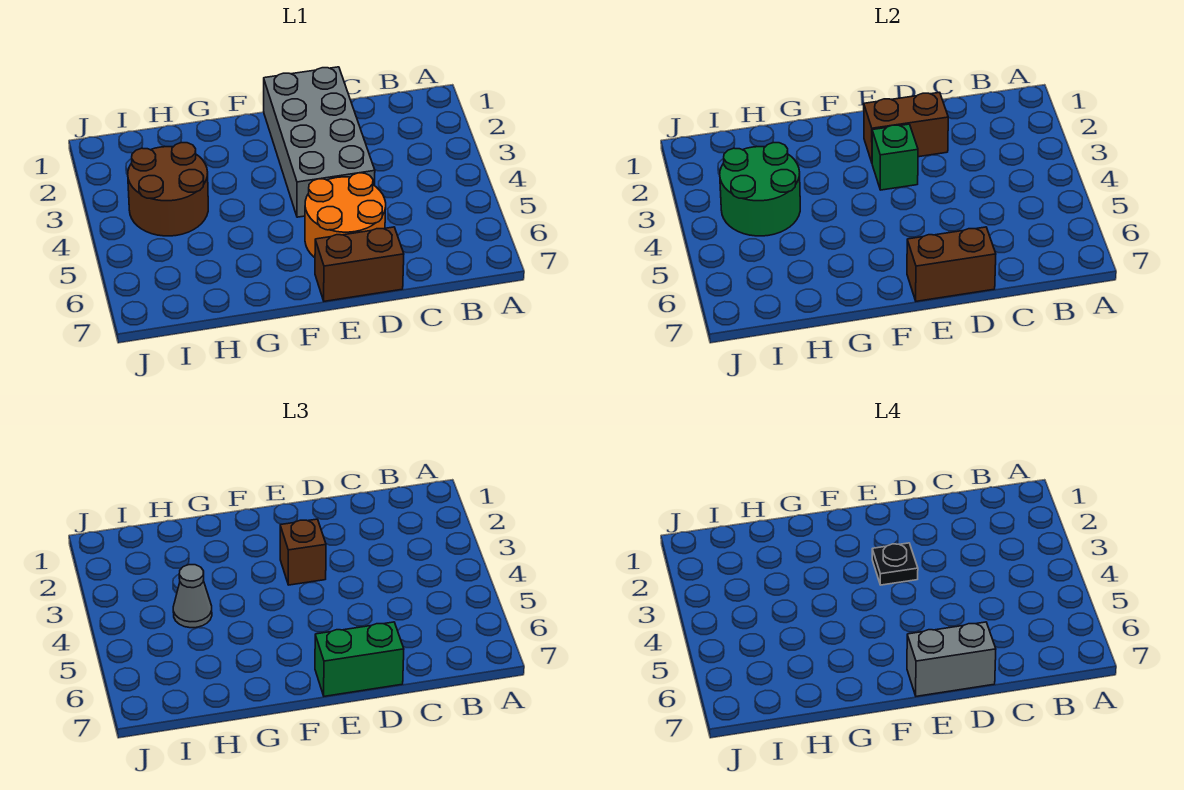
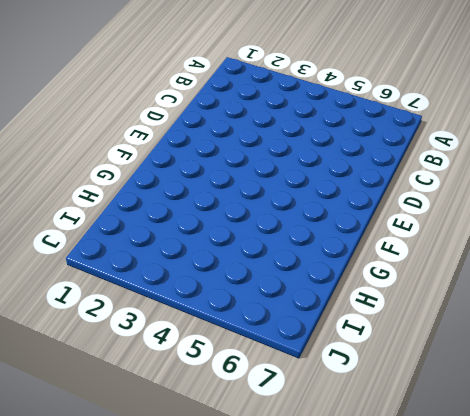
none -> grey brick D1:E4 level 1
none -> orange round brick D5:E6 level 1
none -> brown brick D7:E7 level 1

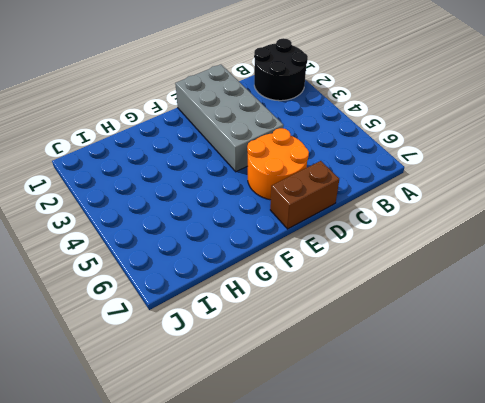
black round brick A1:B2 level 1 -> none
none -> brown round brick H3:I4 level 1
none -> brown brick D2:E2 level 2
none -> brown brick D7:E7 level 2

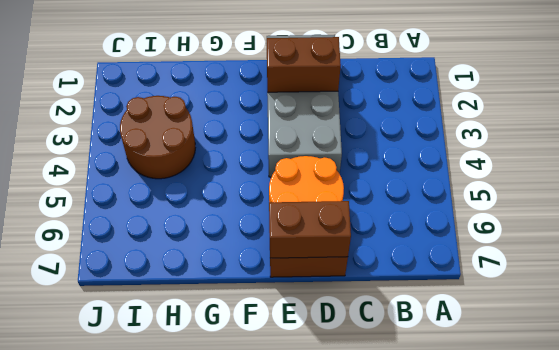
none -> green brick E3 level 2
none -> green round brick H3:I4 level 2
none -> green brick D7:E7 level 3

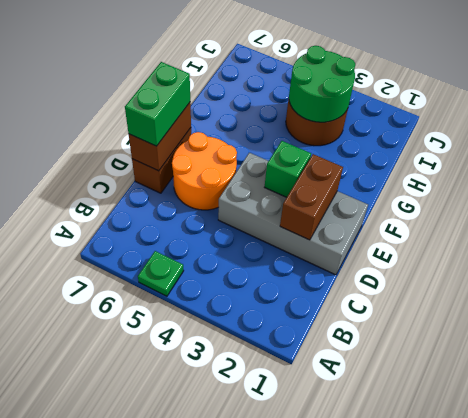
green plate A5 level 1 -> none
none -> brown brick E3 level 3
none -> grey cone H4 level 3
none -> grey brick D7:E7 level 4

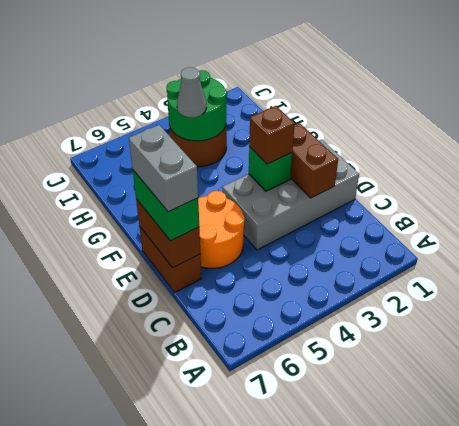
none -> black plate E3 level 4

